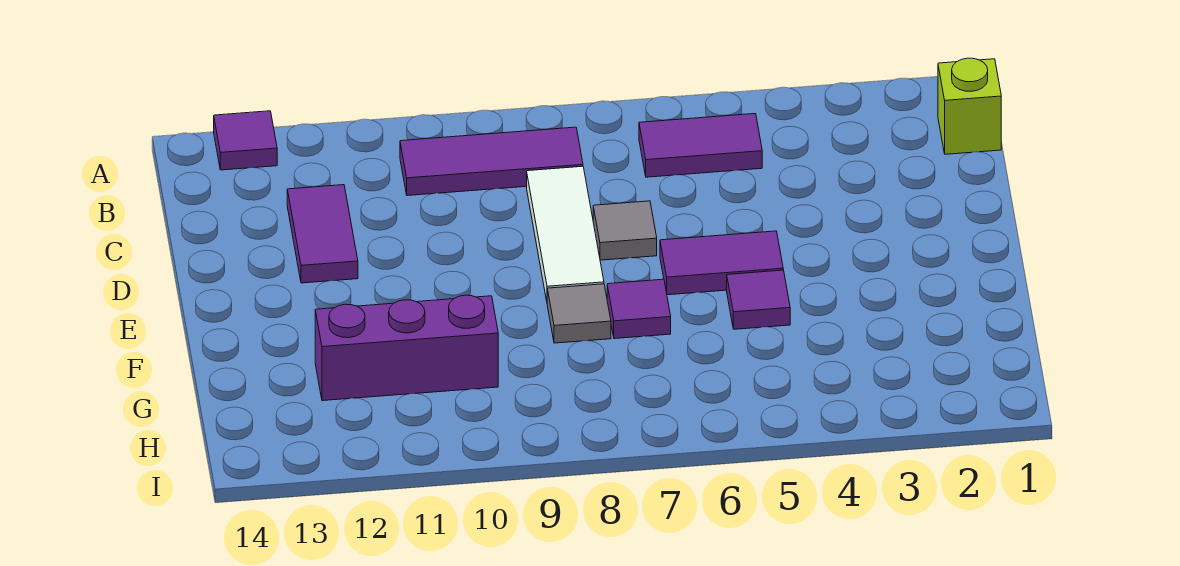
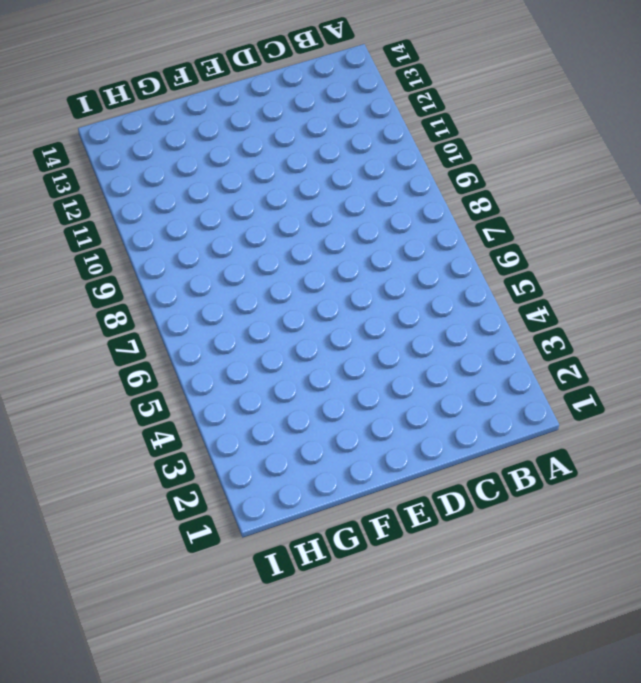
none -> purple tile A13 level 1
none -> lime brick B1 level 1
none -> purple tile B5:B6 level 1

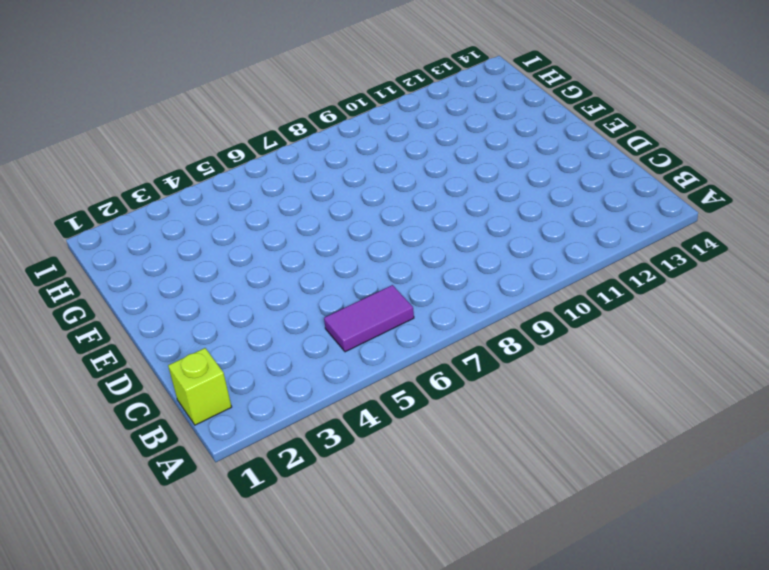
none -> purple tile A13 level 1
none -> purple tile B8:B10 level 1
none -> white tile C8:E8 level 1

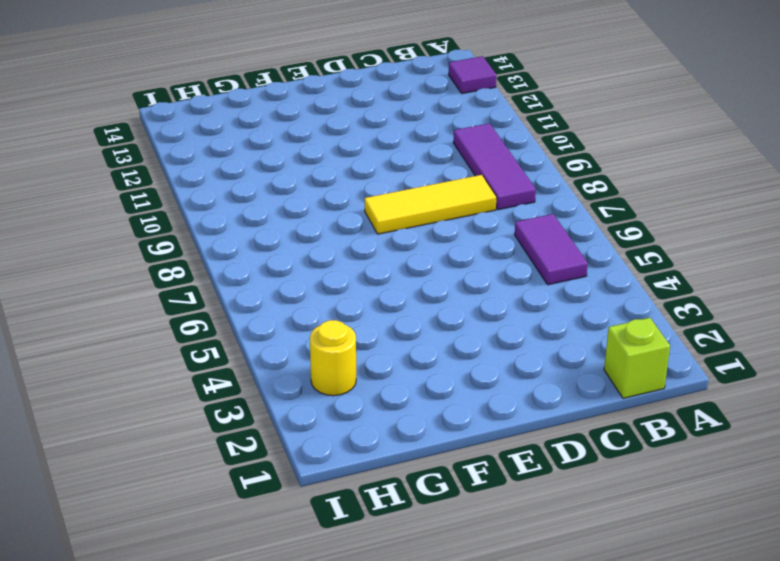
yellow tile C8:E8 level 1 -> white tile C8:E8 level 1
yellow round brick H3 level 1 -> none
none -> purple tile C12:D12 level 1
none -> grey tile D7 level 1
none -> purple tile E5:E6 level 1

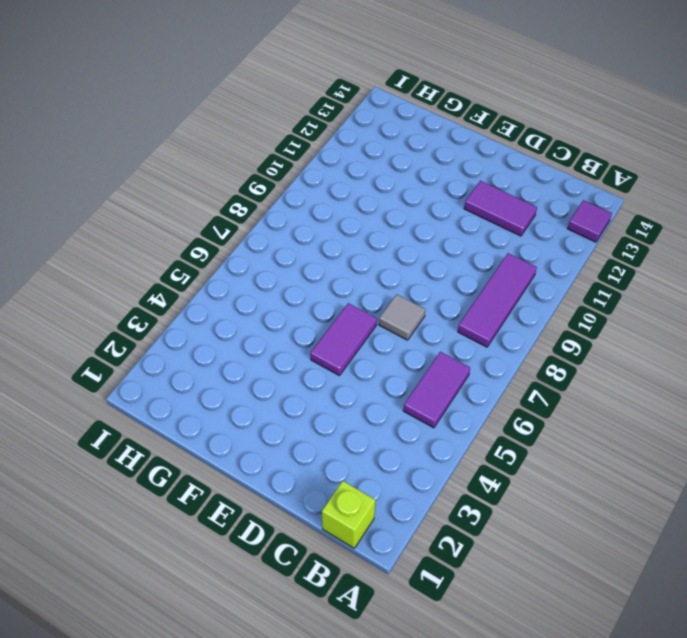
none -> white tile C8:E8 level 1
none -> purple tile F5 level 1
none -> purple tile F7 level 1

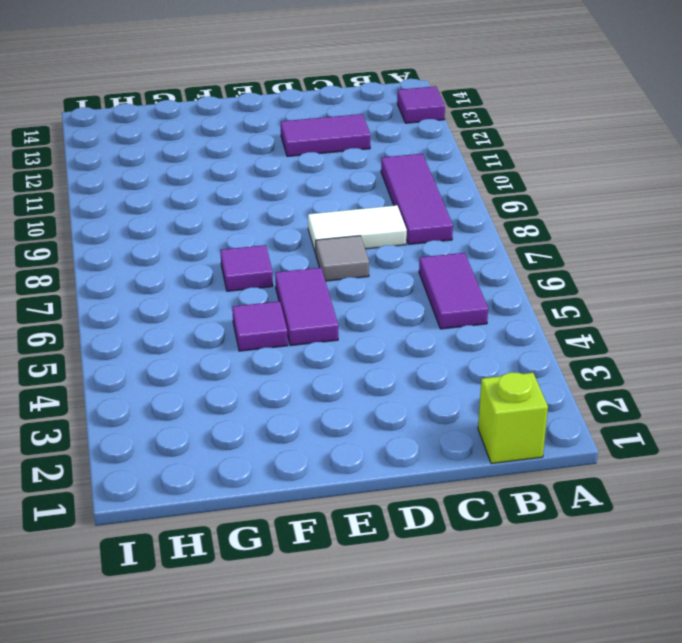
white tile C8:D8 level 1 -> white tile C8:E8 level 1
none -> grey tile F8 level 1
none -> purple brick G10:G12 level 1

